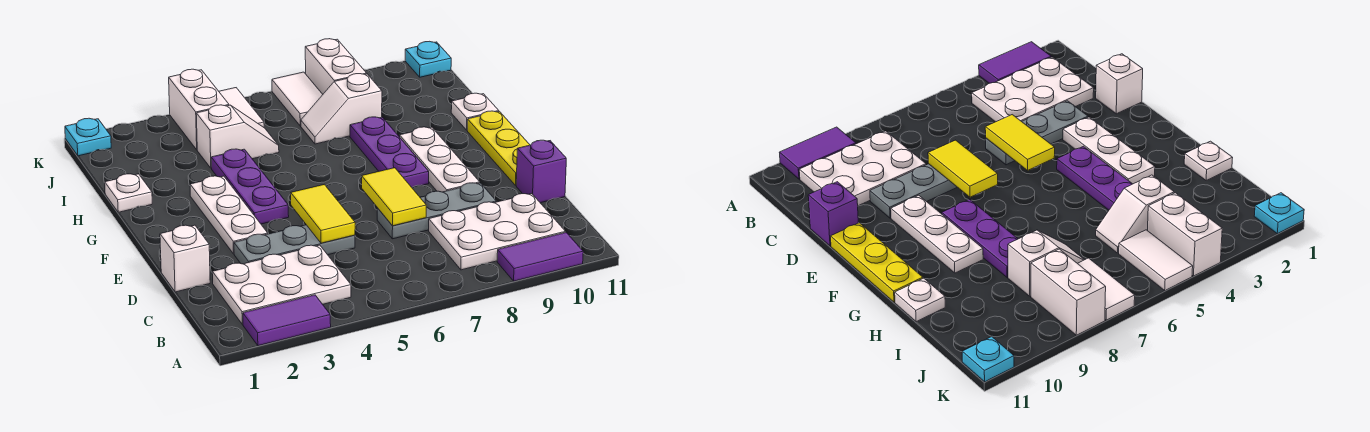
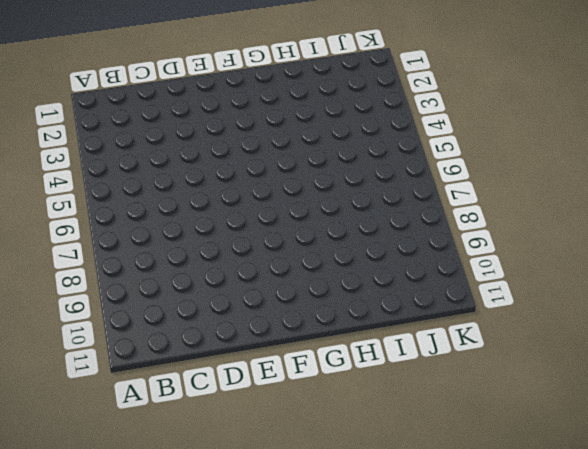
none -> purple tile A2:A3 level 1
none -> purple tile A9:A10 level 1
none -> white plate B2:C4 level 1

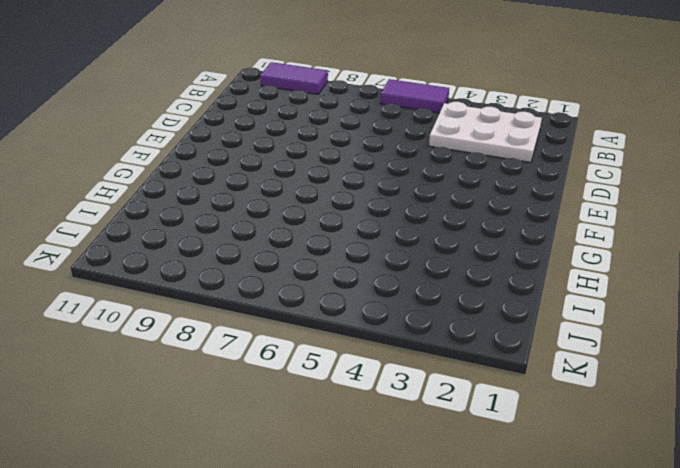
purple tile A5:A6 level 1 -> purple tile A2:A3 level 1
none -> white plate B8:C10 level 1
none -> white brick D1 level 1
none -> grey plate D3:D5 level 1

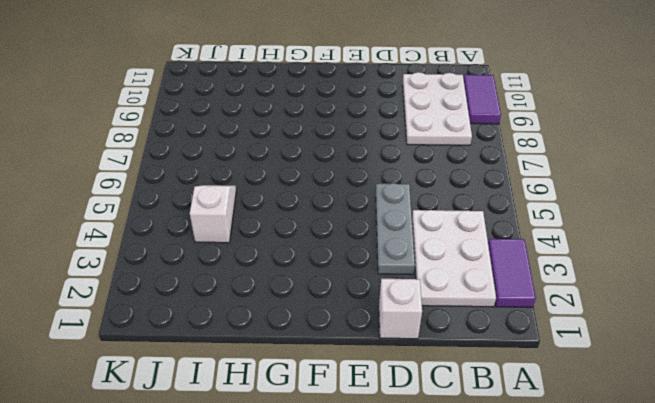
none -> grey plate D7:D9 level 1
none -> purple brick D11 level 1
none -> white plate E3:G3 level 1

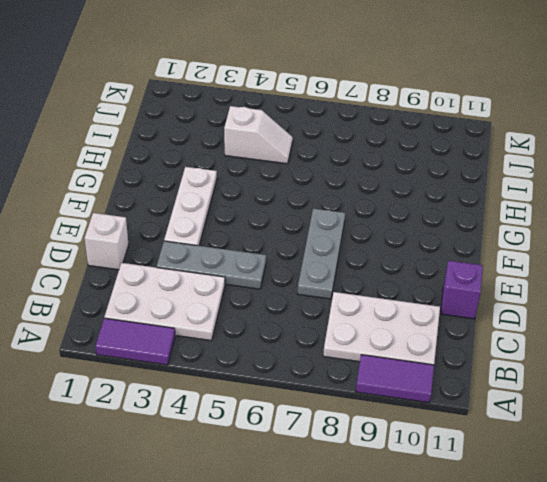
grey plate D7:F7 level 1 -> grey plate D7:D9 level 1
none -> white plate E9:G9 level 1
none -> yellow plate E11:G11 level 1
none -> purple plate F4:H4 level 1

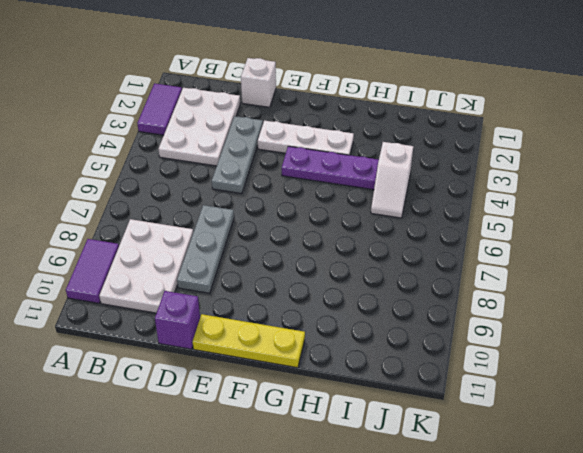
none -> white plate E9:G9 level 1
none -> purple plate F8:H8 level 1
none -> white plate H1 level 1

